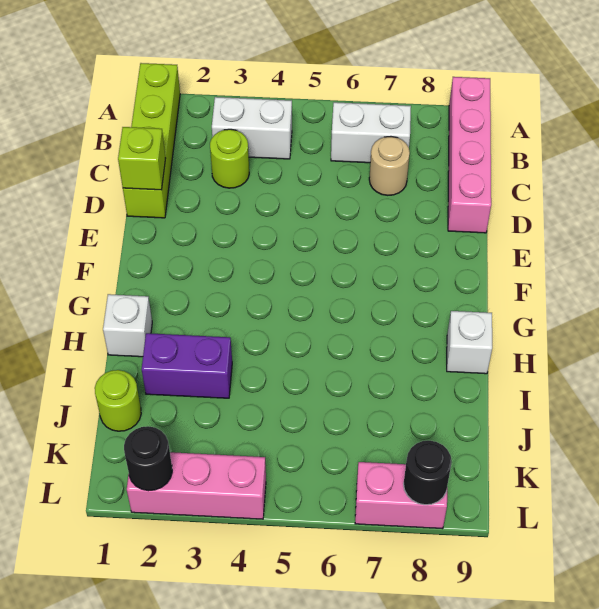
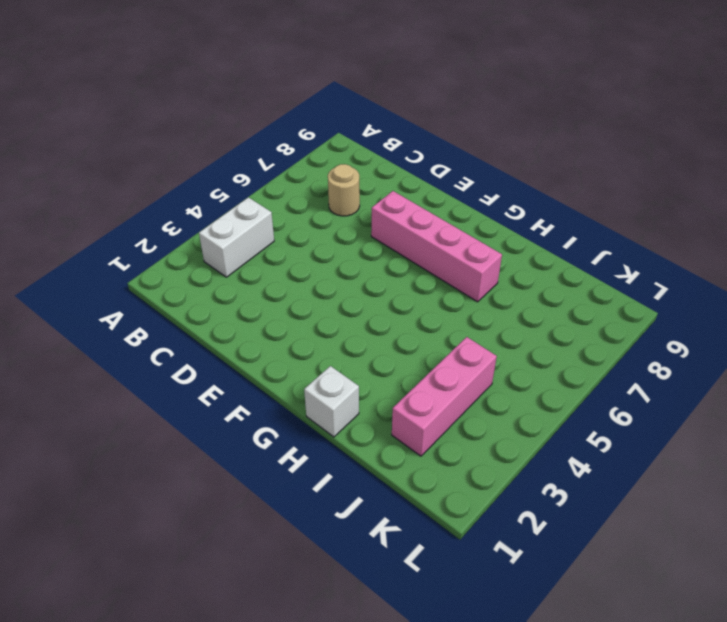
pink brick E7:H7 level 1 -> pink brick A9:D9 level 1
pink brick J2:J4 level 1 -> pink brick L2:L4 level 1
none -> lime brick A1:D1 level 1
none -> white brick B6:B7 level 1
none -> lime round brick C3 level 1

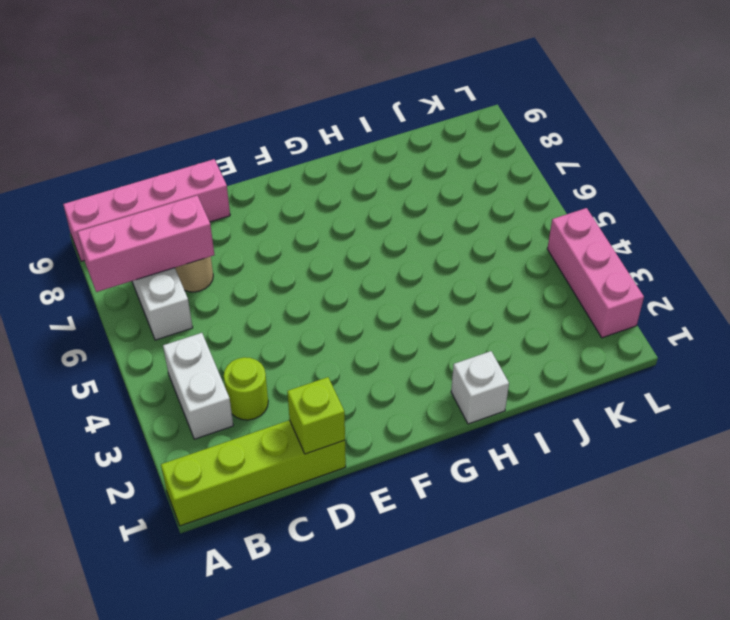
pink brick A7:C7 level 2 -> none
none -> white brick H9 level 1
none -> purple brick I2:I3 level 1
none -> lime round brick J1 level 1

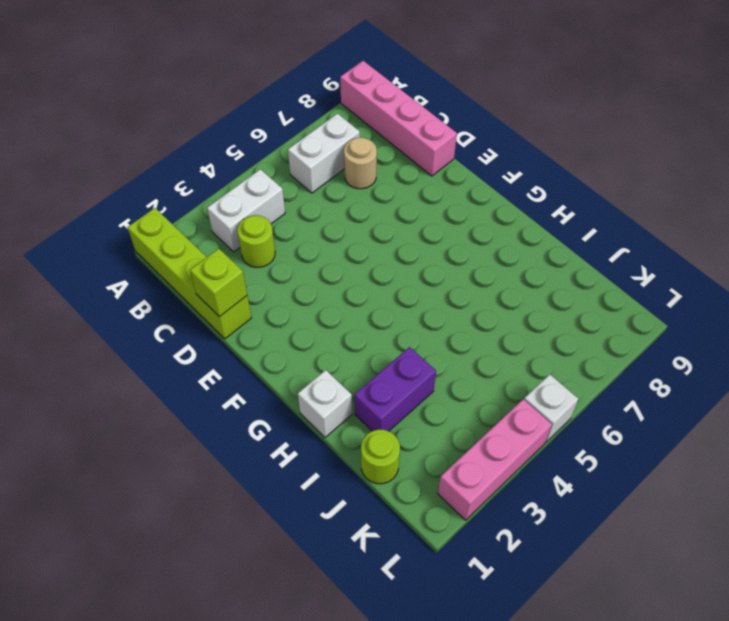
white brick L5 level 1 -> white brick H9 level 1
none -> pink brick L7:L8 level 1
none -> black round brick L2 level 2
none -> black round brick L8 level 2

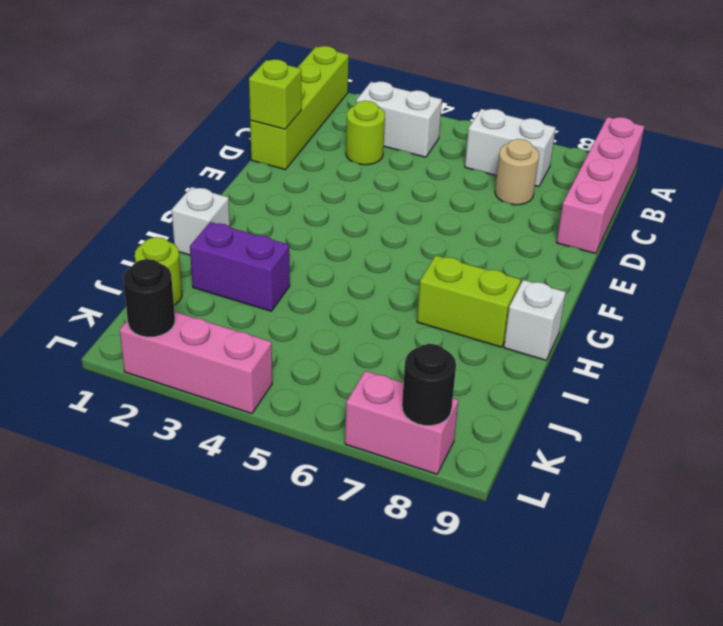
lime brick H7:H8 level 1 -> none

